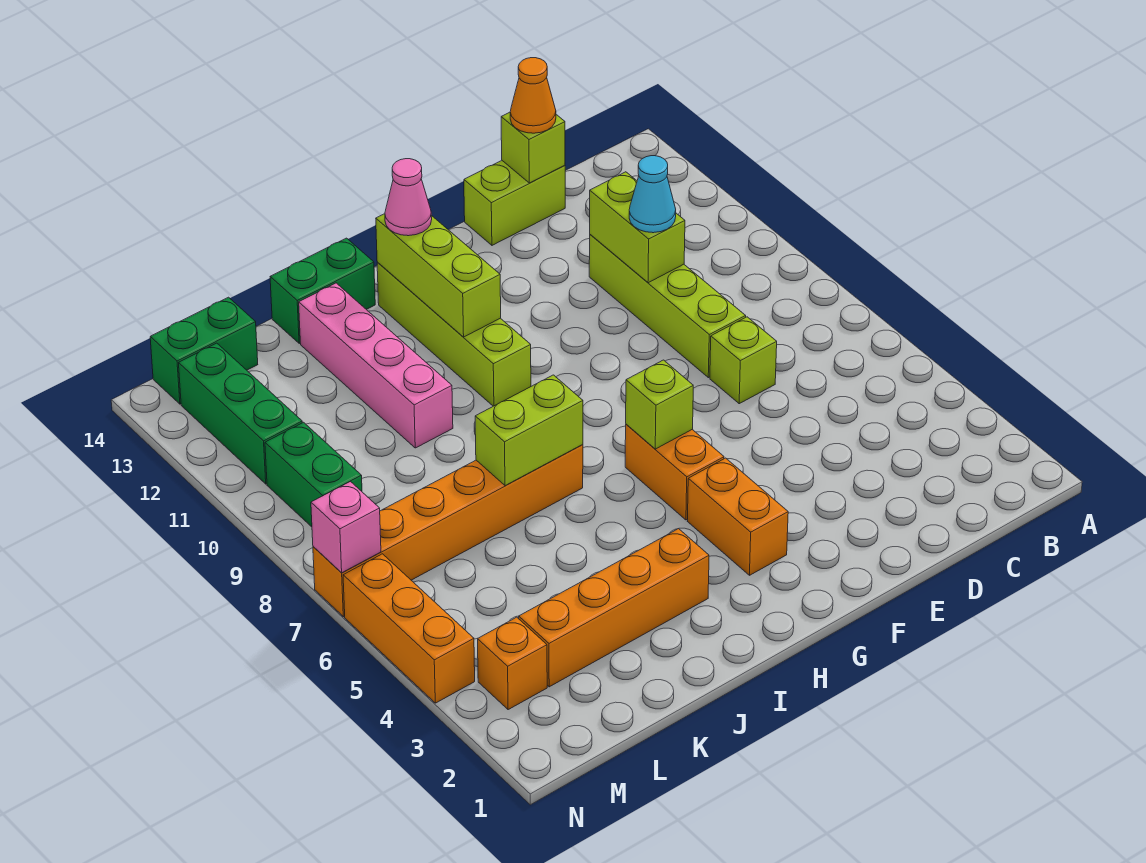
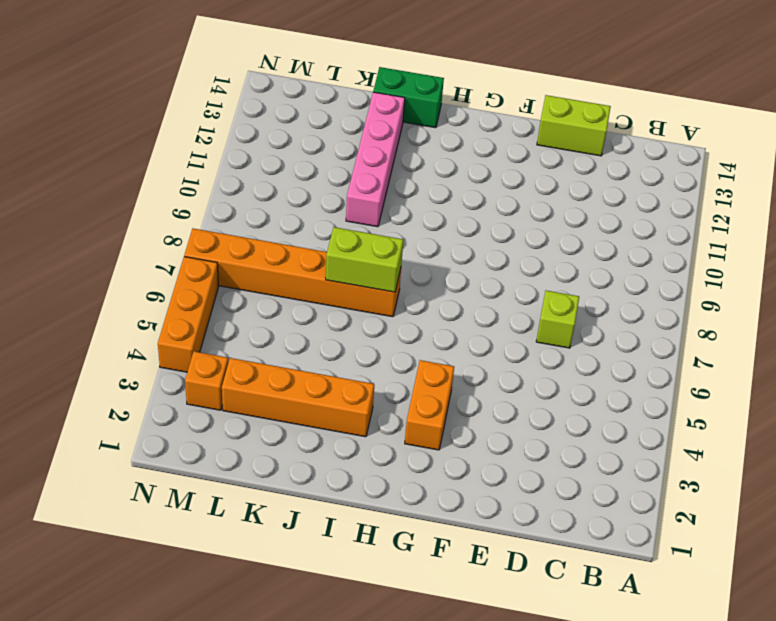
none -> lime brick D8:D11 level 1
none -> orange brick G5:G6 level 1
none -> lime brick H10:H13 level 1

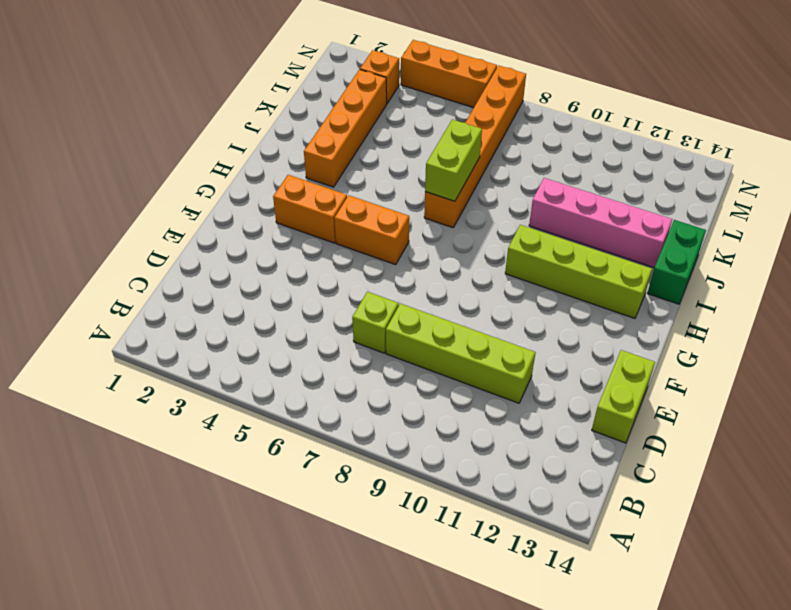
none -> green brick L14:M14 level 1
none -> green brick M9:M10 level 1
none -> green brick M11:M13 level 1

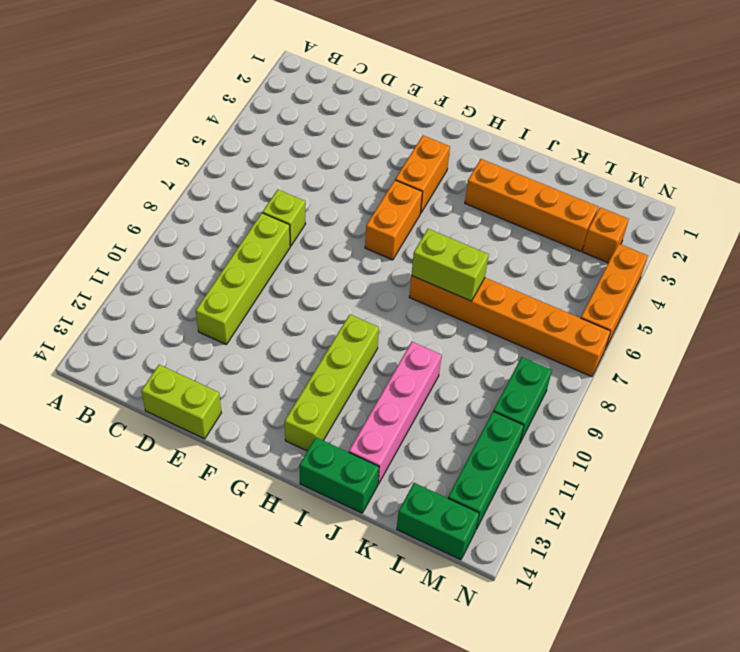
none -> lime brick D10:D11 level 2
none -> lime brick D14 level 2
none -> lime brick G6 level 2

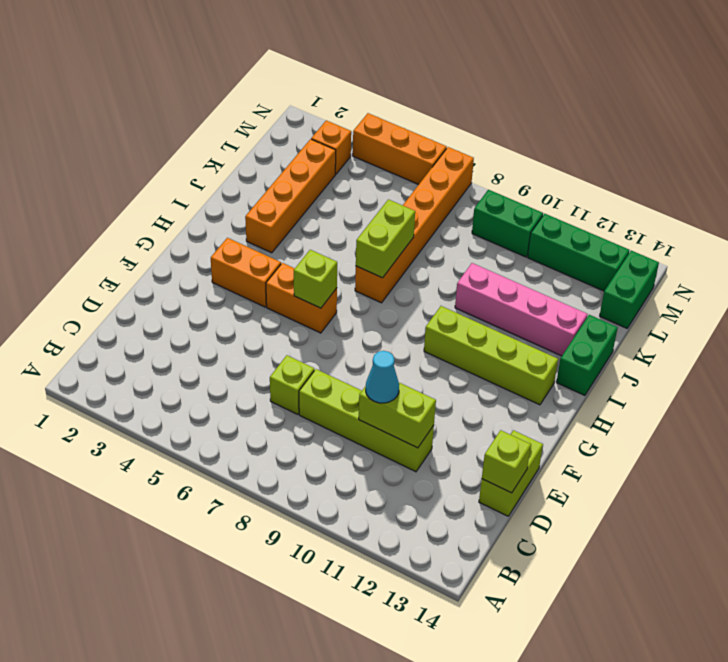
none -> lime brick H11:H13 level 2
none -> pink brick N7 level 2
none -> orange cone D14 level 3

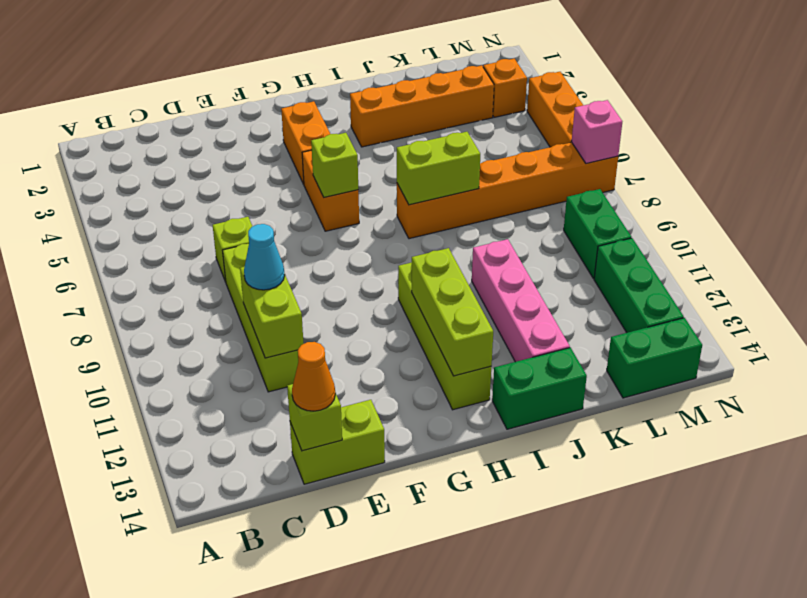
none -> pink cone H13 level 3

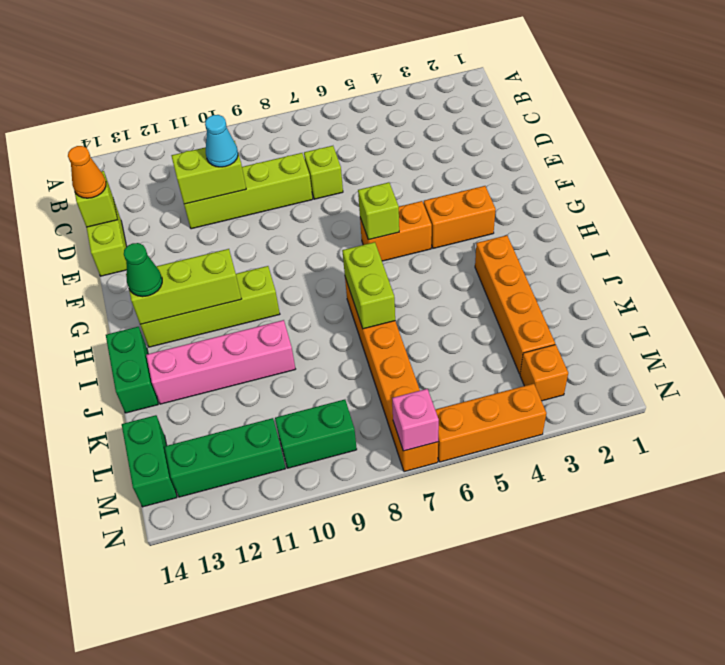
green cone H13 level 3 -> pink cone H13 level 3

